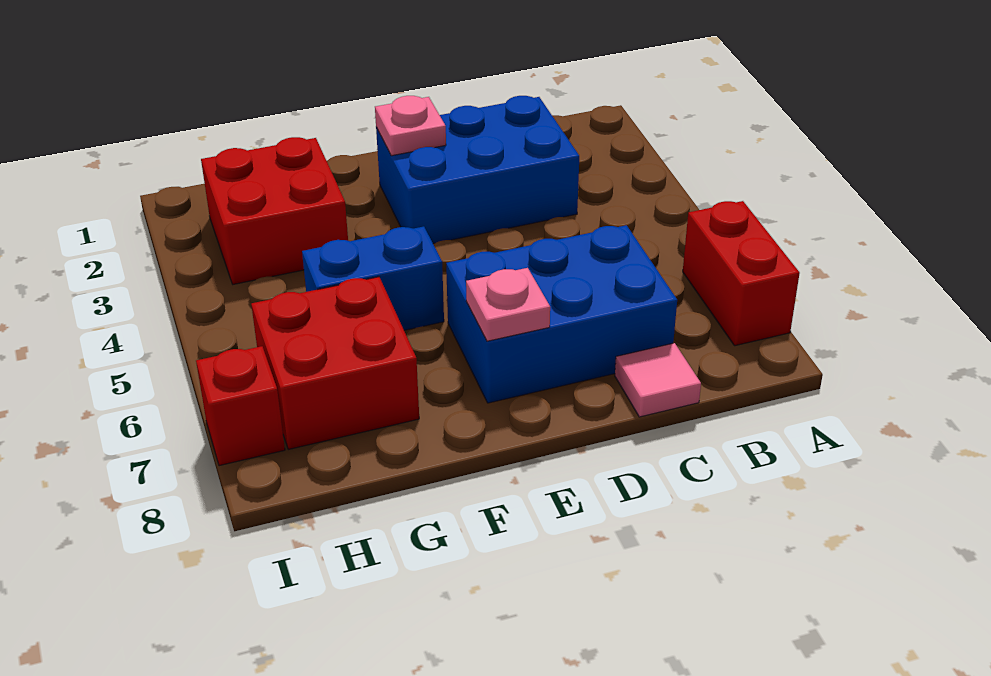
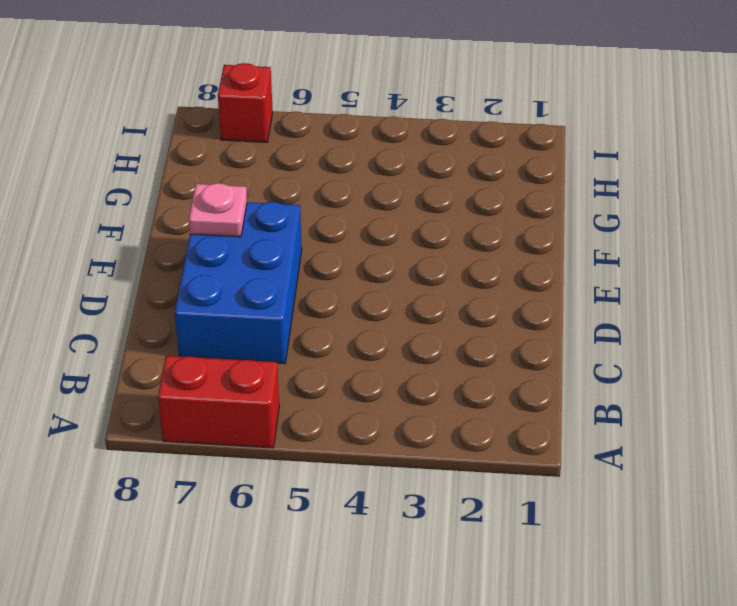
none -> blue brick C2:E3 level 1
none -> pink tile C8 level 1

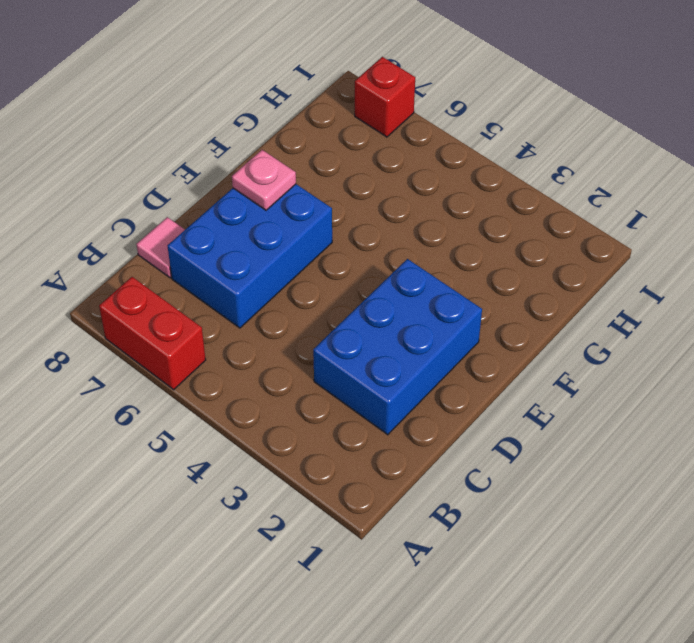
none -> blue brick F5:G5 level 1
none -> red brick G2:H3 level 1

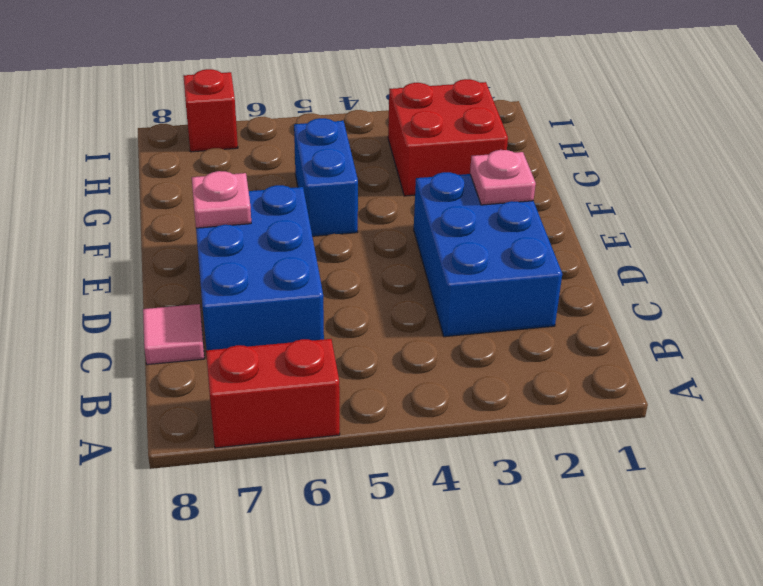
none -> red brick G6:H7 level 1

